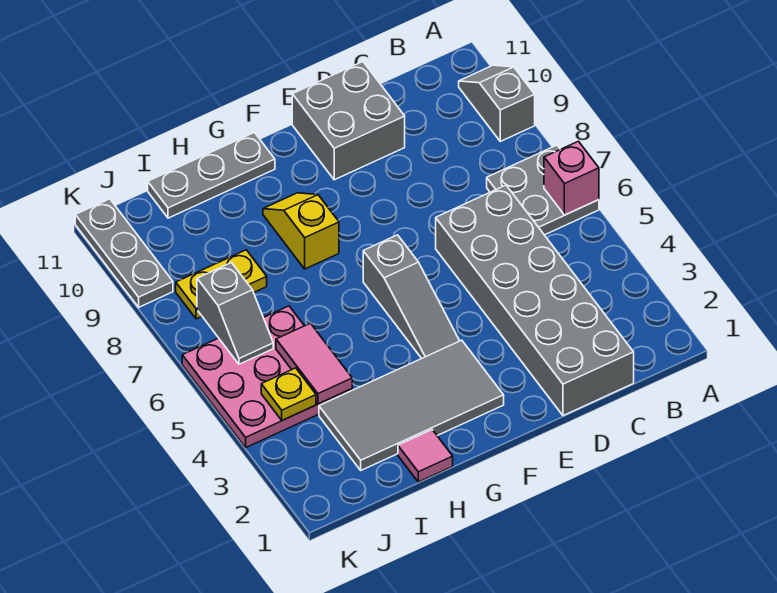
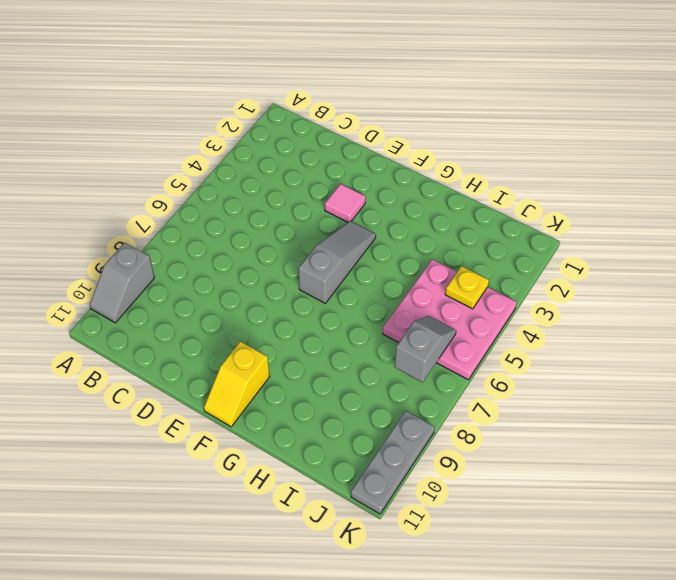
pink tile E3 level 1 -> pink tile H1 level 1
yellow slope F10:F11 level 1 top 10 -> yellow slope G8:G9 level 1 top 8
none -> grey plate A6:B7 level 1
none -> grey brick C1:D6 level 1
none -> grey brick D10:E11 level 1

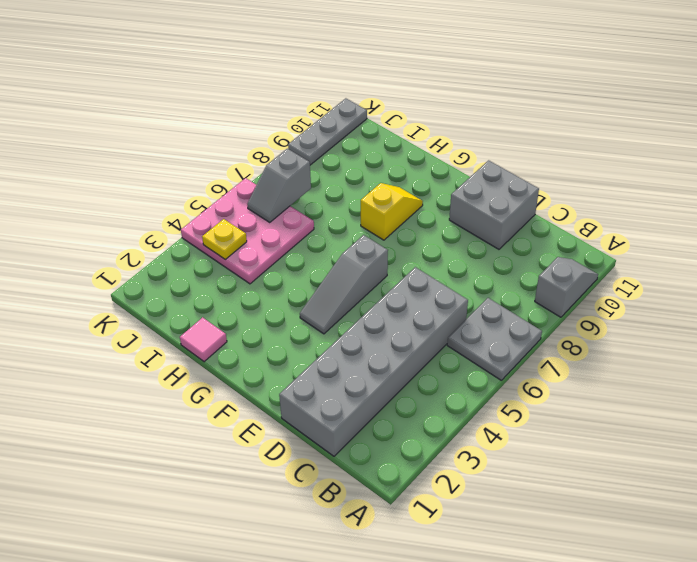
none -> grey tile F2:I3 level 1
none -> grey plate G11:I11 level 1
none -> yellow plate I8:J8 level 1

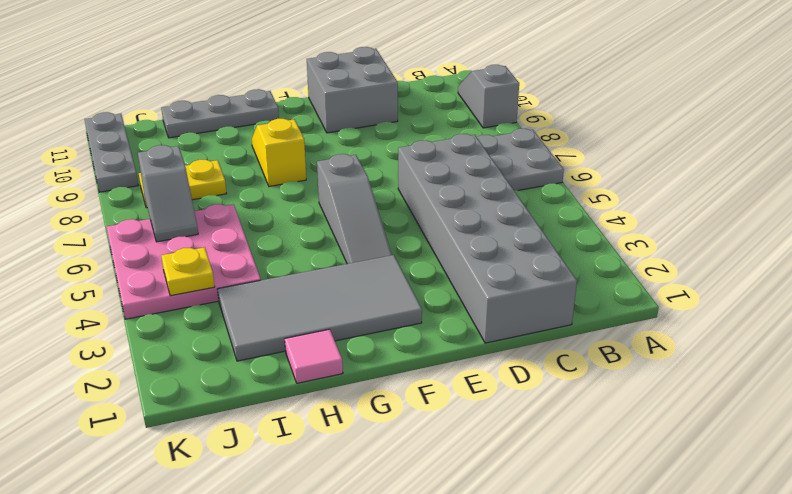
none -> pink brick A6 level 2
none -> pink tile I4:I5 level 2

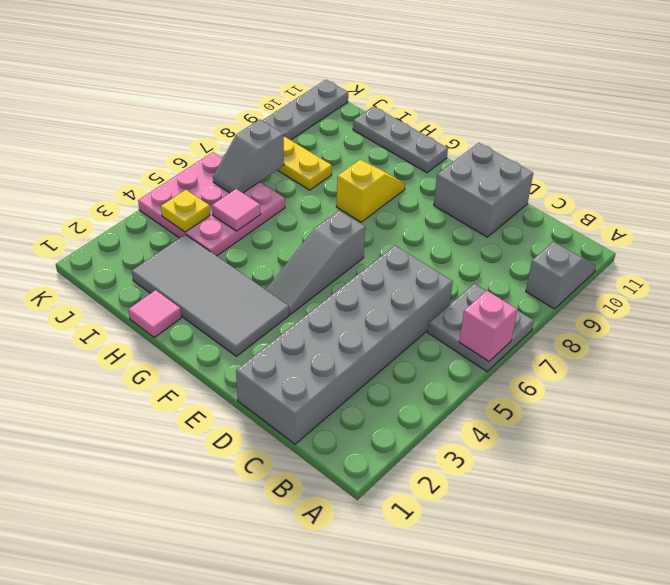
pink tile I5 level 2 -> pink tile I4:I5 level 2

